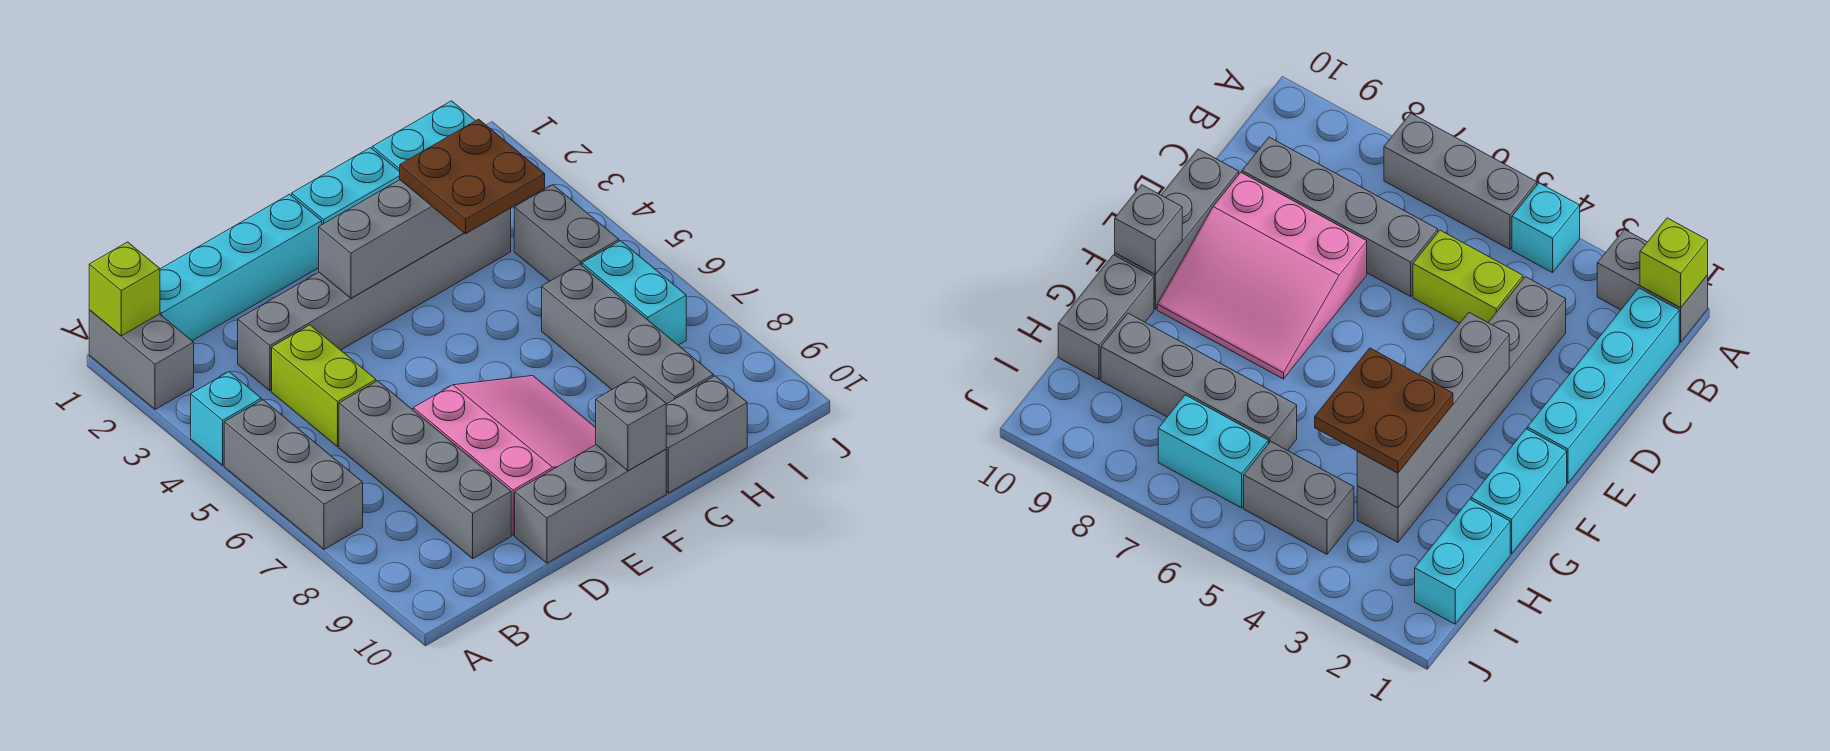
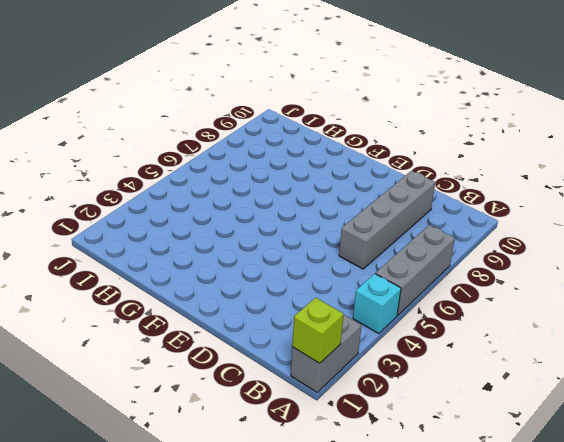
none -> cyan brick B1:E1 level 1
none -> grey brick C3:H3 level 1
none -> lime brick C4:C5 level 1

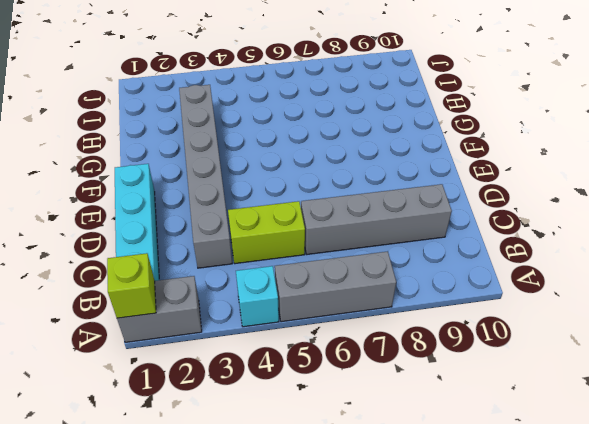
none -> pink slope D7:F9 level 1 top D
none -> grey brick D10:F10 level 1
none -> cyan brick F1:G1 level 1

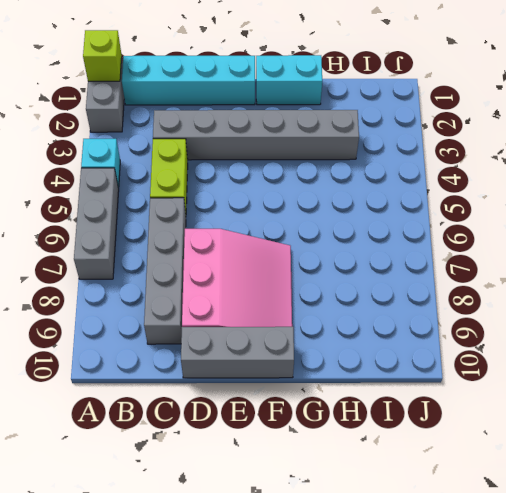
none -> grey brick G10:H10 level 1
none -> cyan brick H1:I1 level 1
none -> grey brick H6:H9 level 1

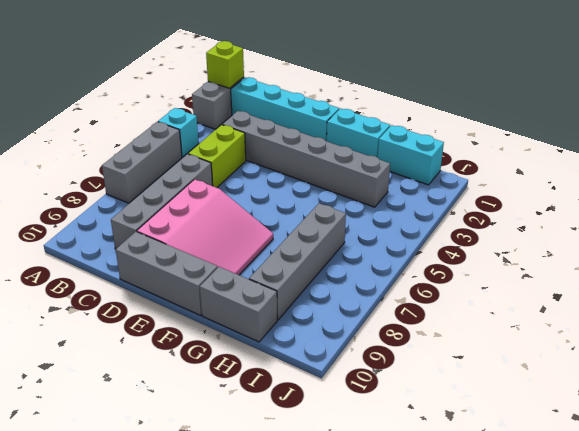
none -> grey brick I4:I5 level 1
none -> cyan brick I6:I7 level 1
none -> grey brick E3:H3 level 2

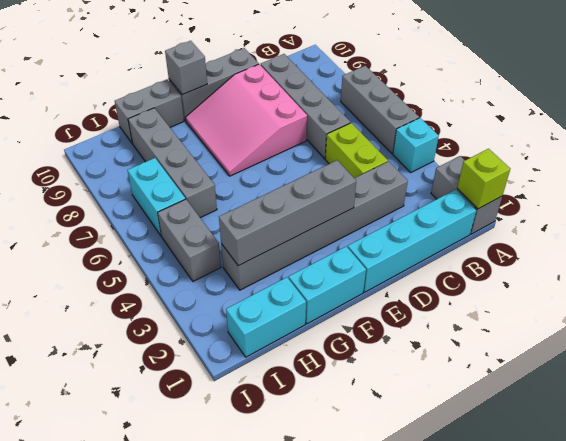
none -> brown plate G3:H4 level 3

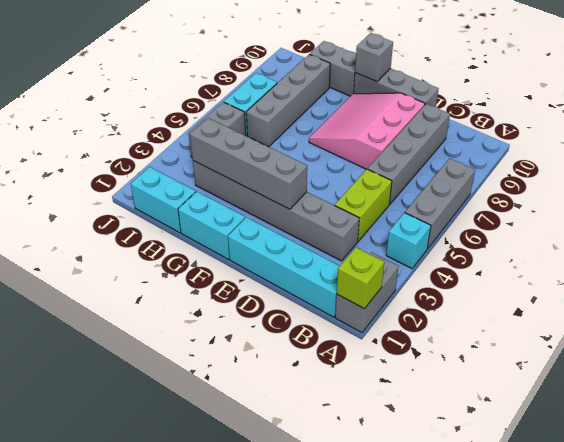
none -> brown plate G3:H4 level 3

